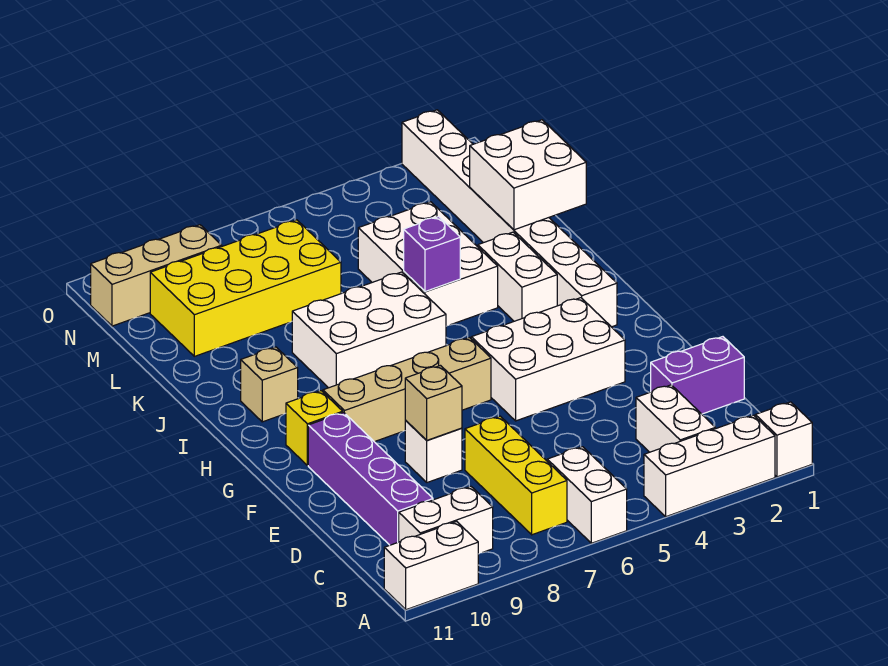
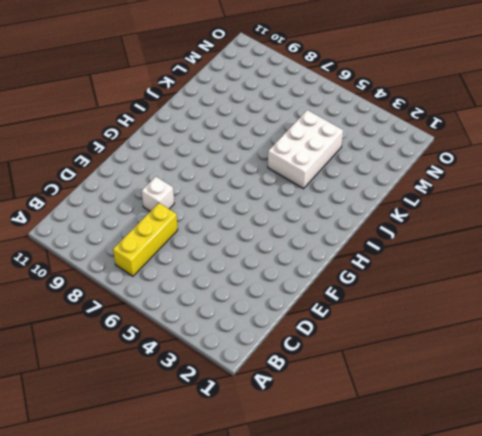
none -> white brick A1 level 1
none -> white brick A2:A4 level 1
none -> white brick A6:B6 level 1

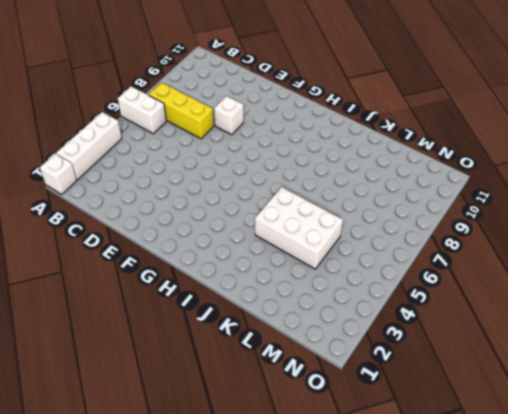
none -> white brick A10:A11 level 1
none -> white brick B3:C3 level 1
none -> white brick B9:B10 level 1

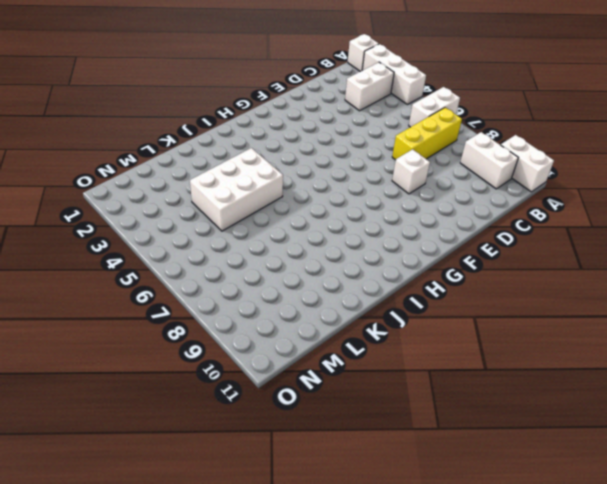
none -> purple brick C10:F10 level 1
none -> purple brick D1:D2 level 1
none -> white brick F3:G5 level 1

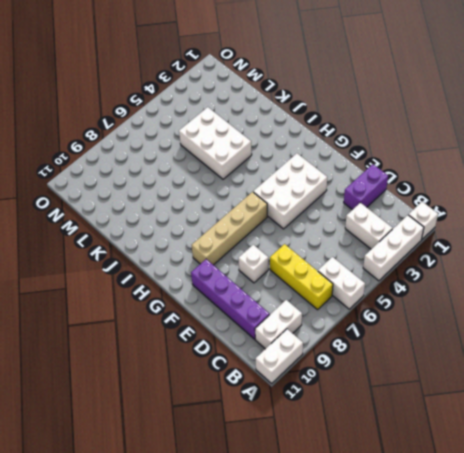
none -> yellow brick G10 level 1
none -> white brick H2:O2 level 1
none -> white brick I3:J3 level 1

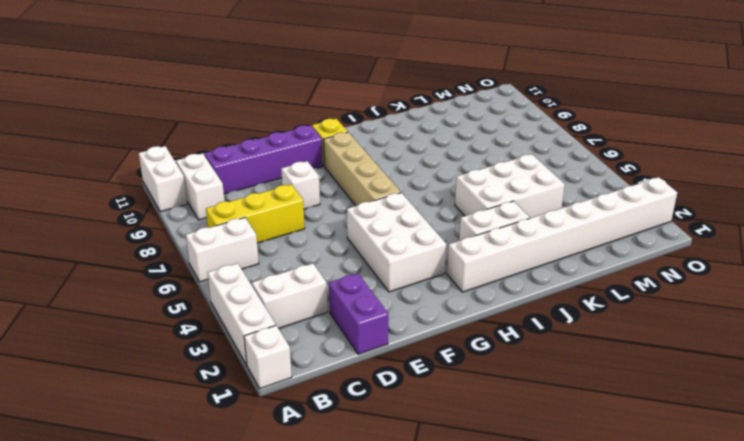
none -> white brick I6:J8 level 1
none -> tan brick I10 level 1
none -> yellow brick L7:M10 level 1

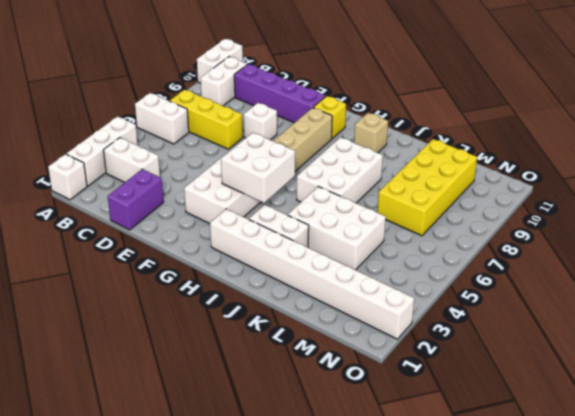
white brick G4:H5 level 2 -> white brick K1:L2 level 2
none -> tan brick N9:N11 level 1
none -> tan brick E8 level 2
none -> purple brick J5 level 2

